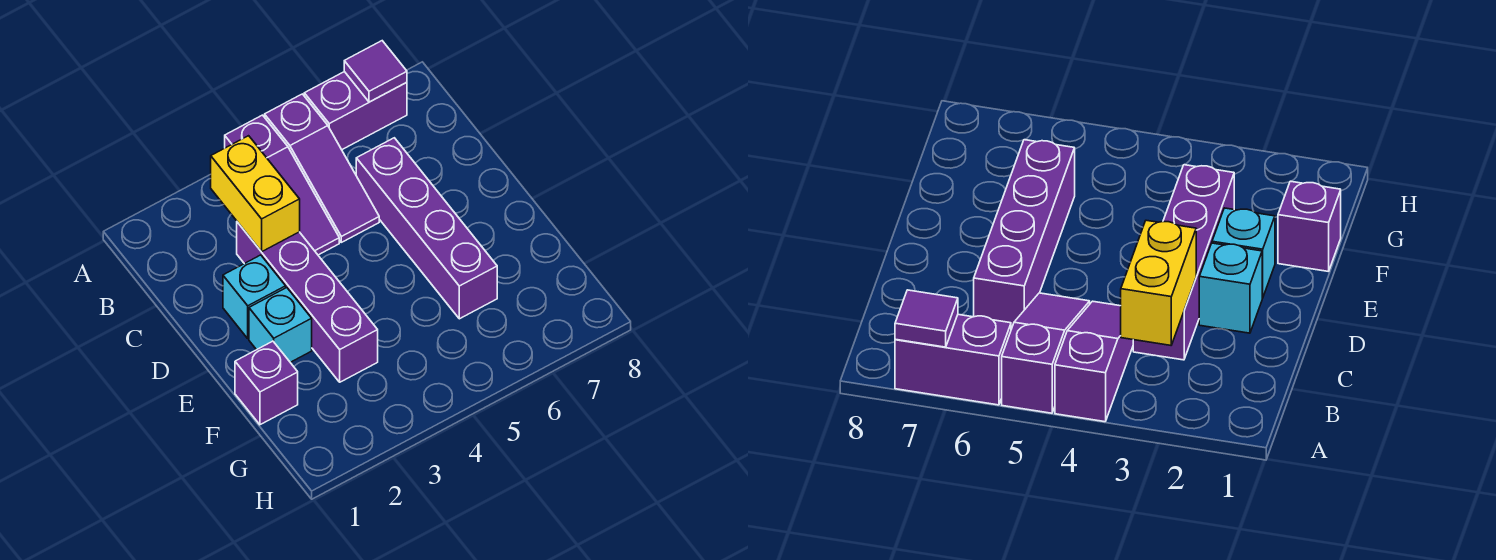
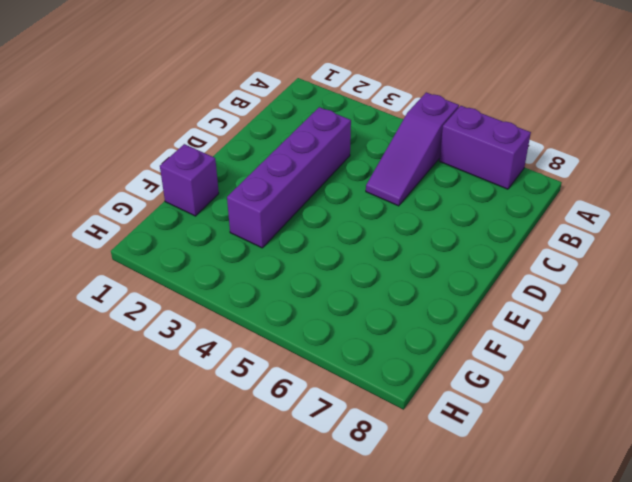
none -> purple slope A4:C4 level 1 top A
none -> purple brick C6:F6 level 1

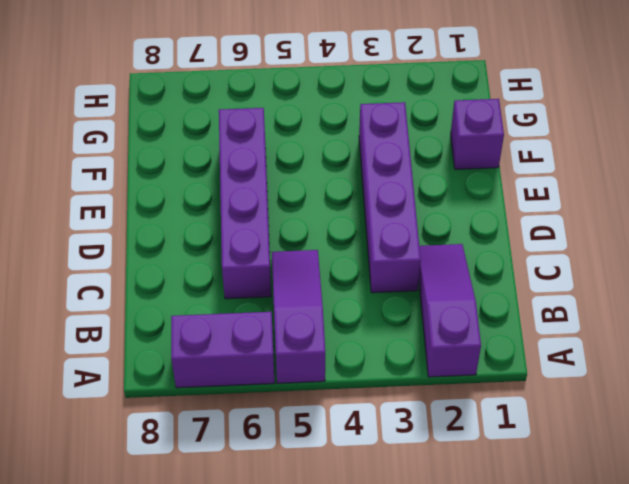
purple slope A2:C2 level 1 top A -> purple slope A4:C4 level 1 top A
none -> cyan brick D2 level 1
none -> cyan brick E2 level 1

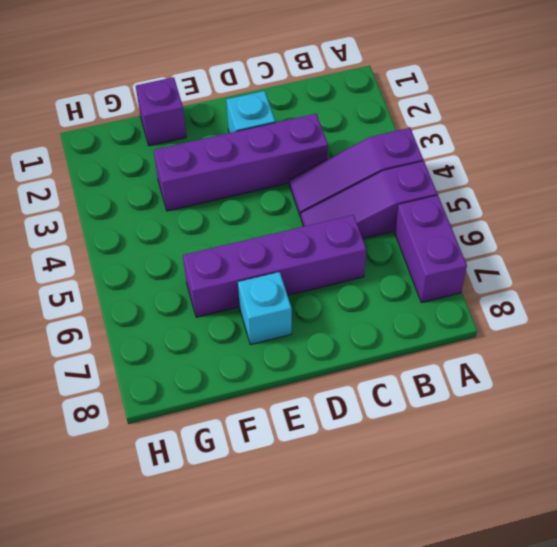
cyan brick E7 level 1 -> cyan brick E2 level 1
none -> purple tile A7 level 2
none -> yellow brick B3:C3 level 2

